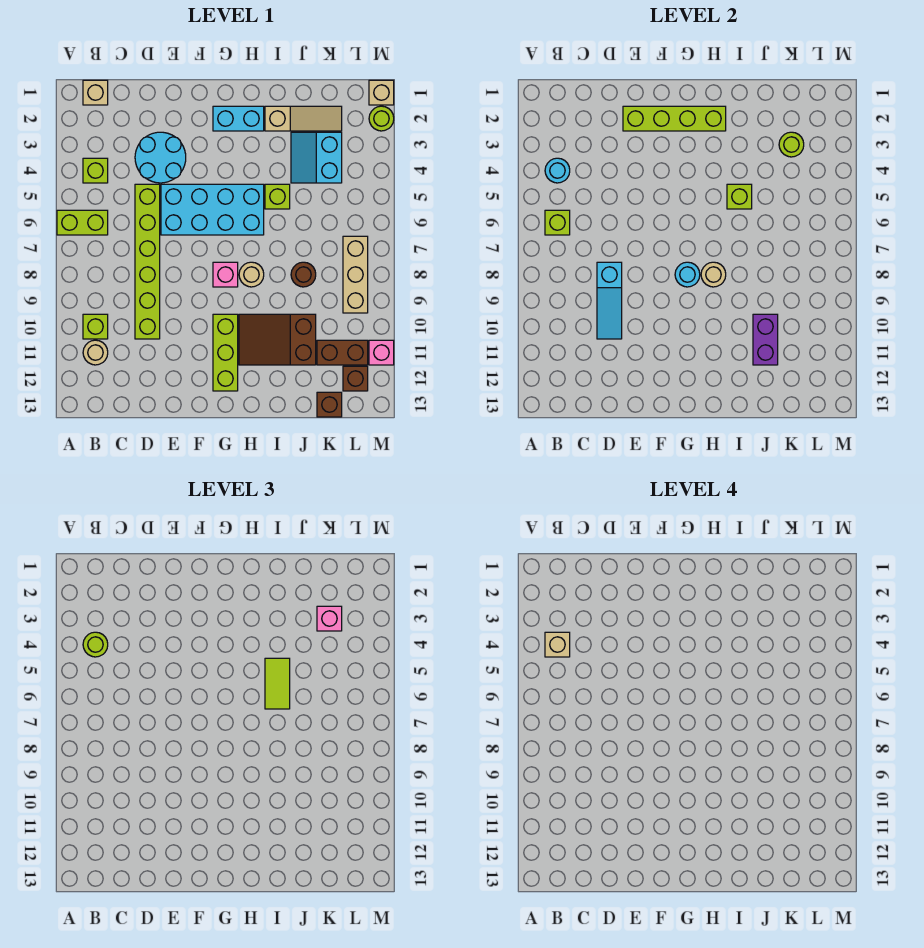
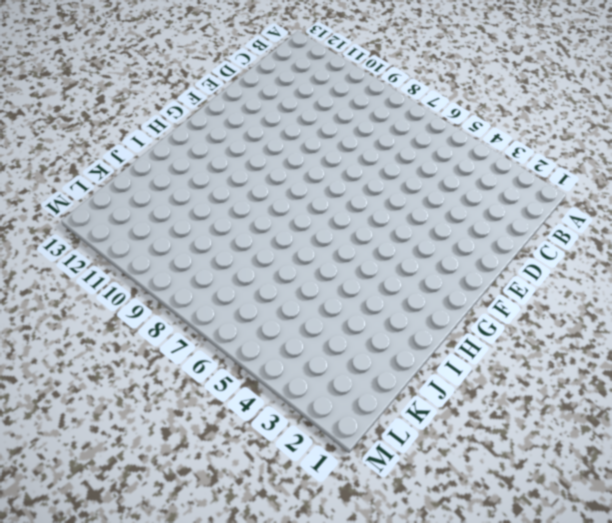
none -> lime brick A6:B6 level 1
none -> tan brick B1 level 1
none -> lime brick B4 level 1
none -> lime brick B10 level 1

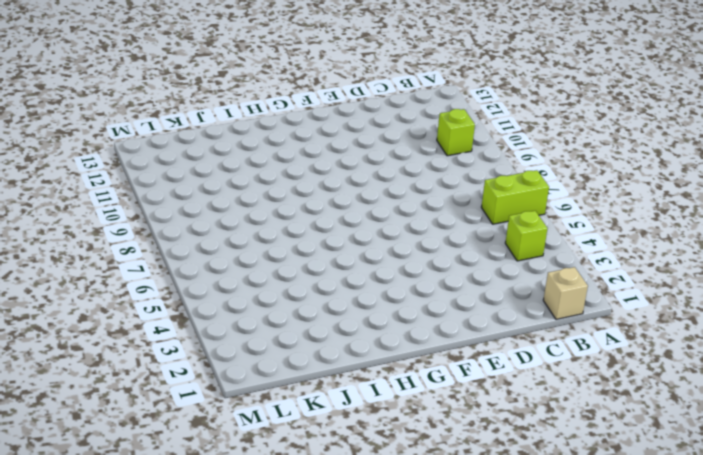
none -> tan round brick B11 level 1
none -> cyan round brick D3:E4 level 1
none -> lime brick D5:D10 level 1
none -> cyan brick E5:H6 level 1

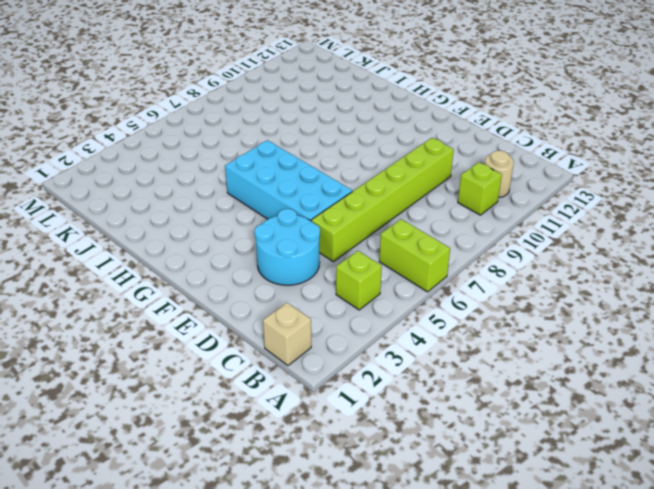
none -> cyan brick G2:H2 level 1
none -> pink brick G8 level 1
none -> lime brick G10:G12 level 1
none -> tan round brick H8 level 1

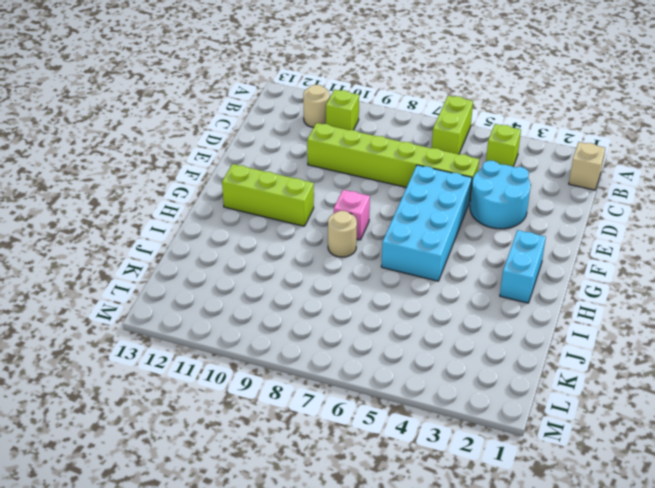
none -> brown slope H10:J11 level 1 top J
none -> tan slope I2:K2 level 1 top I
none -> lime brick I5 level 1
none -> cyan slope J3:K4 level 1 top K

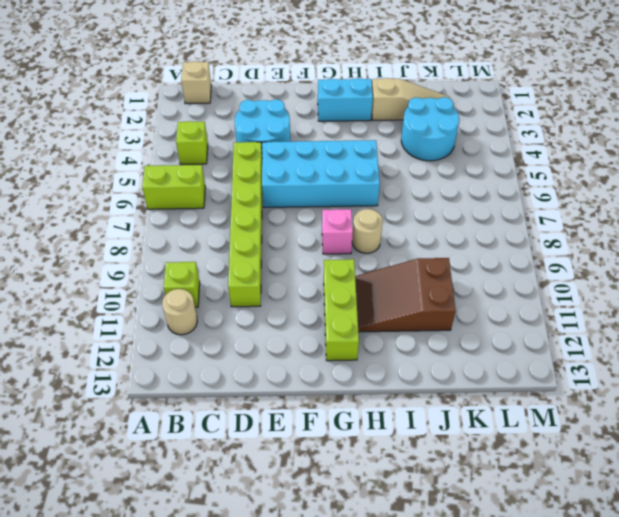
cyan round brick J3:K4 level 1 -> cyan slope J3:K4 level 1 top K
none -> lime brick I5 level 1
none -> brown round brick J8 level 1
none -> brown brick K11:L11 level 1
none -> brown brick K13 level 1

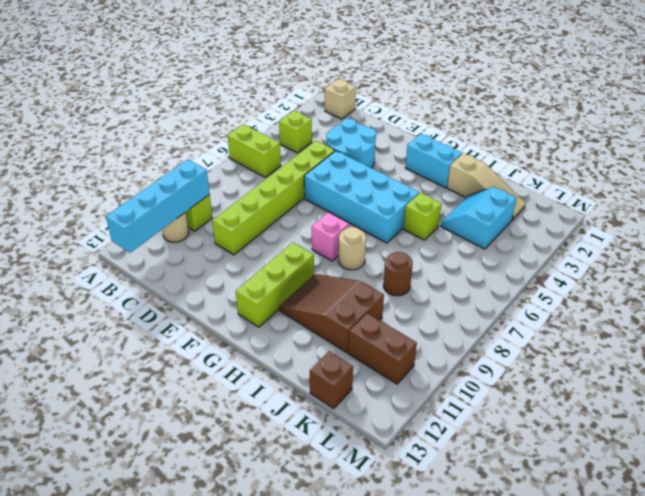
cyan brick B10:B13 level 2 -> none
none -> tan brick L7:L9 level 1
none -> brown brick L12 level 1
none -> tan brick M1 level 1
none -> lime round brick M2 level 1

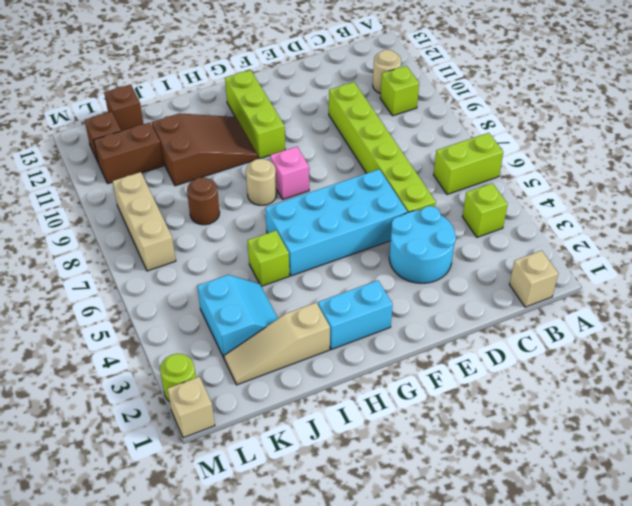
none -> pink brick M11 level 1
none -> cyan round brick B4 level 2
none -> lime brick B6 level 2
none -> cyan slope D8:D10 level 2 top 8

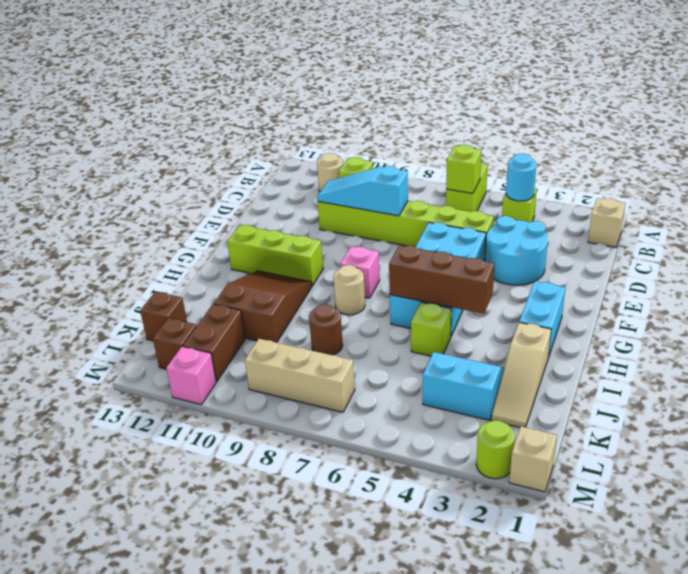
brown brick H4:H6 level 2 -> none
none -> lime brick E2:H2 level 2
none -> cyan round brick G8 level 2
none -> tan round brick H8 level 2
none -> lime brick I5 level 2

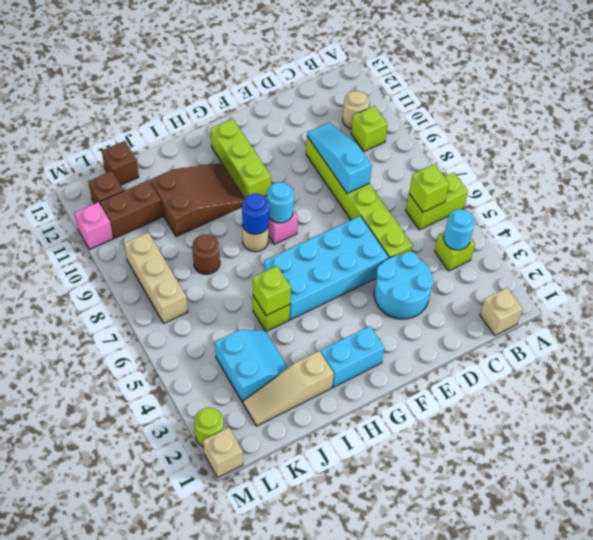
blue round brick H8 level 2 -> tan round brick H8 level 2
none -> lime brick E2:H2 level 2
none -> purple brick J10:J11 level 2
none -> lime round brick K3 level 2
none -> lime round brick B4 level 3

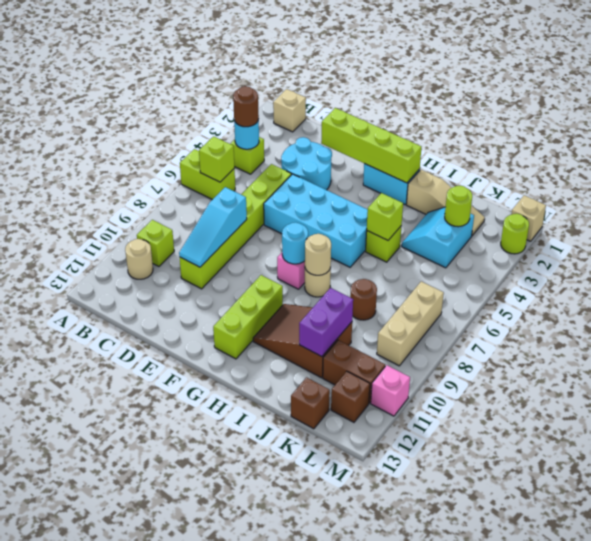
brown round brick B4 level 3 -> lime round brick B4 level 3
none -> lime tile I5:I6 level 3
none -> pink brick K3 level 3
none -> tan brick B4 level 4

